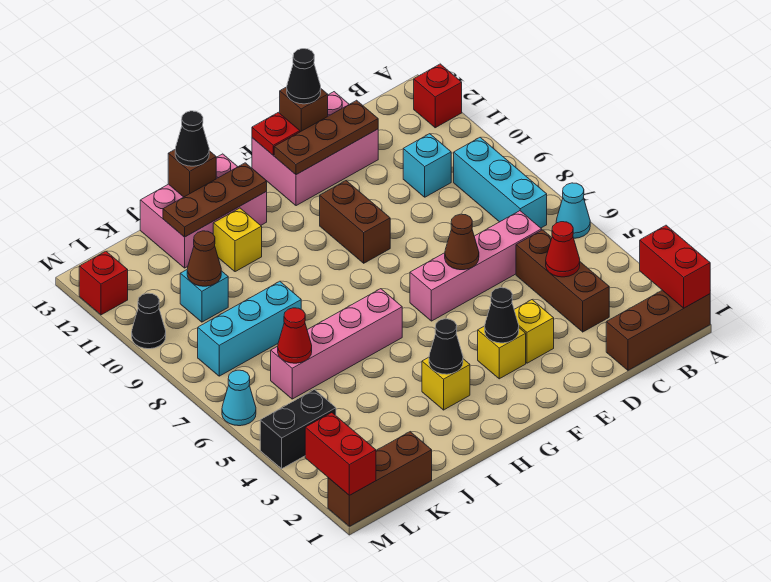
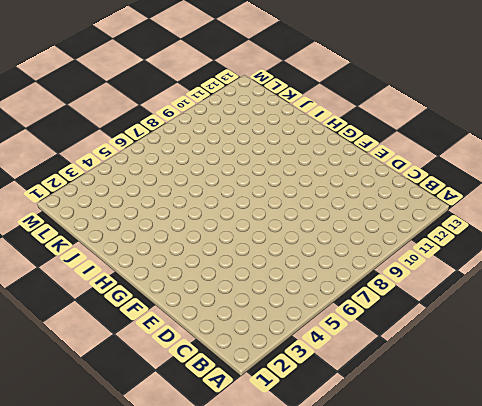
none -> brown brick A1:C1 level 1
none -> cyan cone A6 level 1
none -> red brick A12 level 1
none -> cyan brick B7:B9 level 1

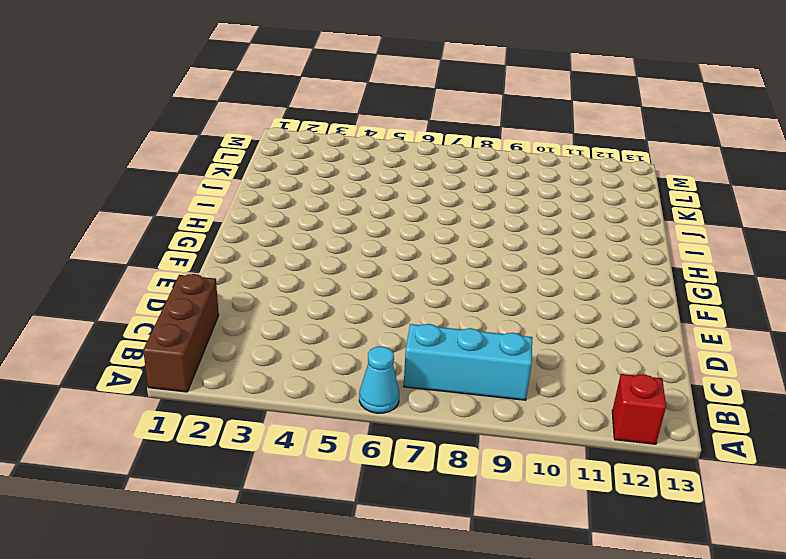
none -> brown brick C3:C5 level 1
none -> pink brick C6:F6 level 1
none -> cyan brick C10 level 1
none -> pink brick D12:F13 level 1

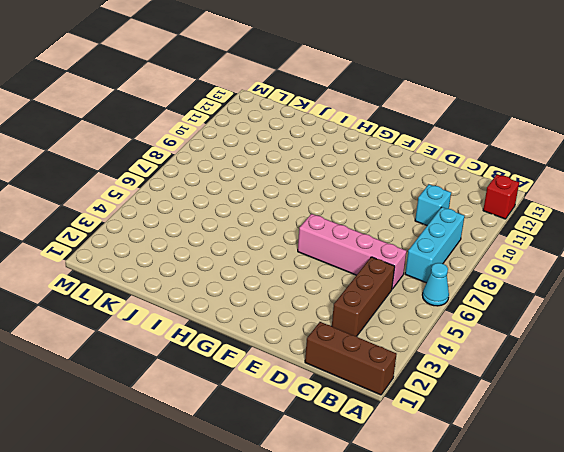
none -> pink brick D12:F13 level 1
none -> yellow brick E3 level 1
none -> yellow brick F3 level 1
none -> brown brick F9:F10 level 1

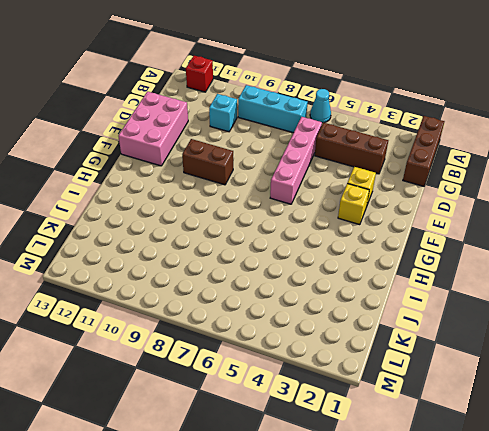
none -> yellow brick H3 level 1
none -> pink brick H6:K6 level 1
none -> pink brick H12:J13 level 1
none -> yellow brick I11 level 1

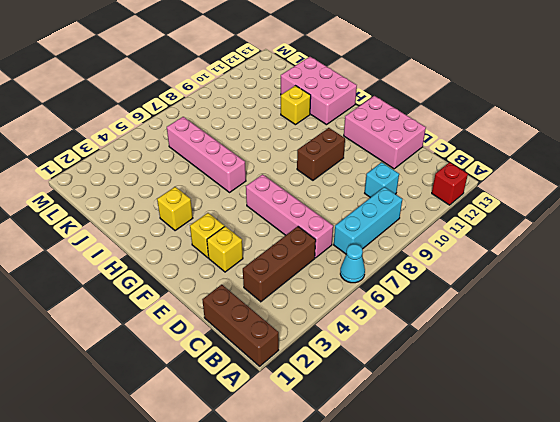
none -> cyan brick J8:L8 level 1
none -> brown brick K1:M1 level 1
none -> cyan brick K10 level 1
none -> black brick L4:M4 level 1

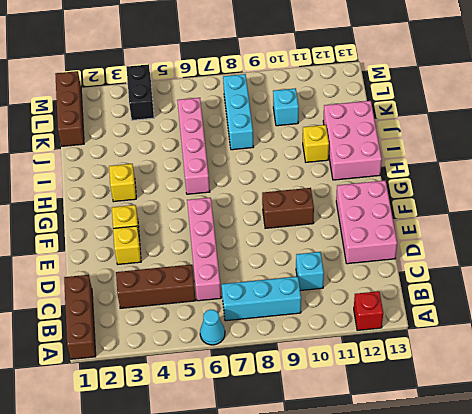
none -> cyan cone M6 level 1
none -> black cone M10 level 1
none -> red brick M12 level 1
none -> red brick A1:A2 level 2

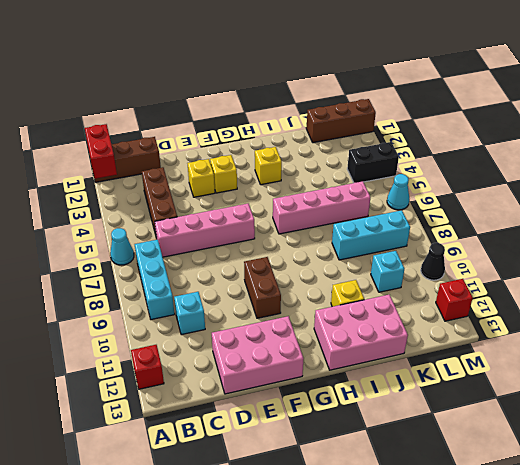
none -> red cone C4 level 2
none -> brown plate D12:F12 level 2
none -> brown cone E6 level 2
none -> brown brick E13 level 2

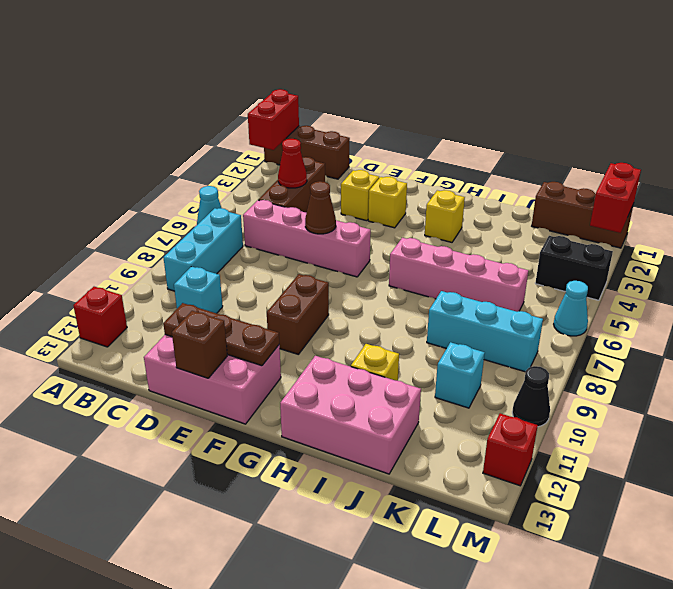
none -> black cone F3 level 2
none -> red plate F13 level 2
none -> black cone H3 level 2
none -> brown plate H12:J12 level 2

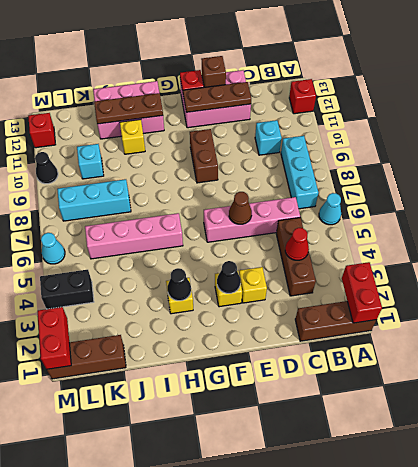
none -> brown brick I13 level 2
none -> red cone K6 level 2
none -> brown cone K10 level 2
none -> black cone E13 level 3

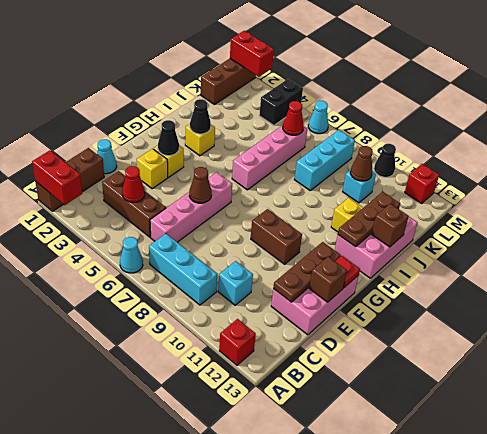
cyan cone D1 level 1 -> none
none -> black cone E13 level 3
none -> black cone I13 level 3

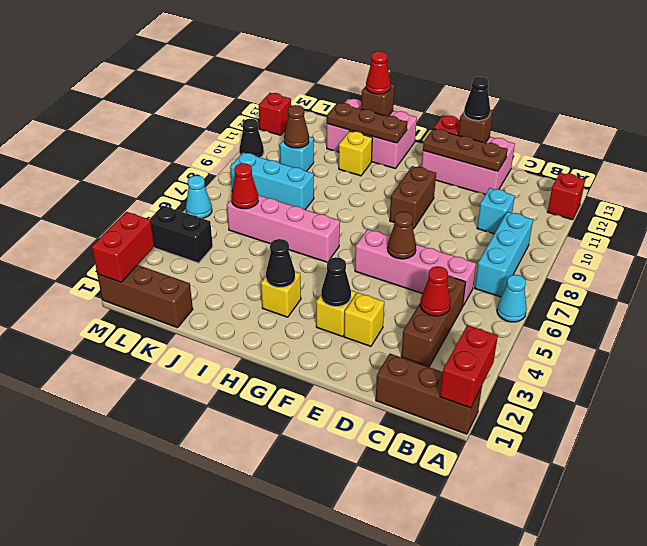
red cone I13 level 3 -> black cone I13 level 3

